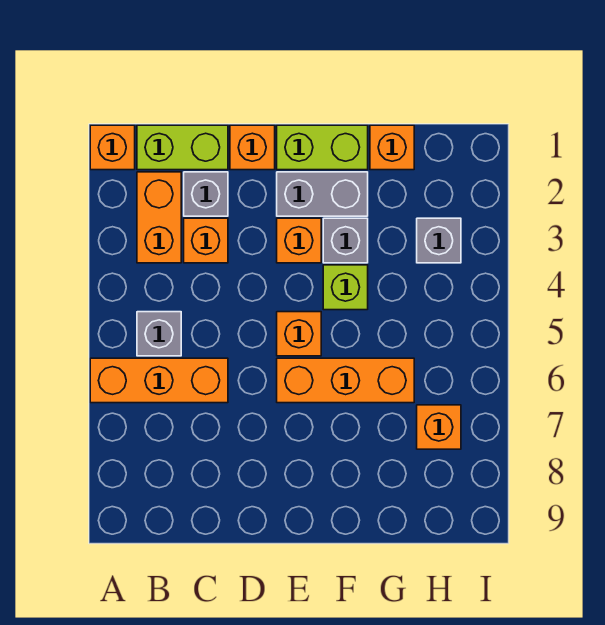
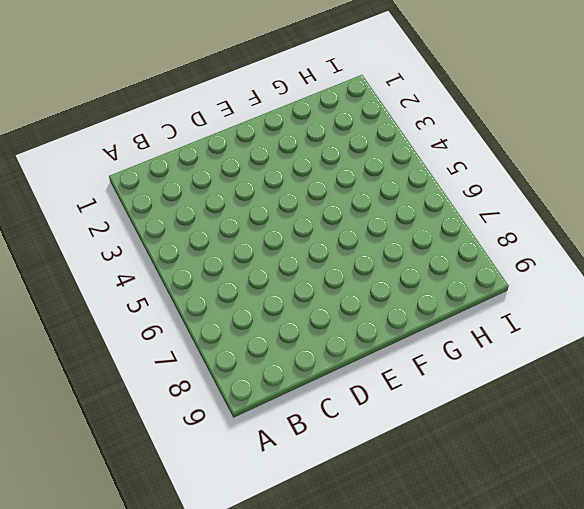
none -> orange brick A1 level 1
none -> orange brick A6:C6 level 1
none -> lime brick B1:C1 level 1

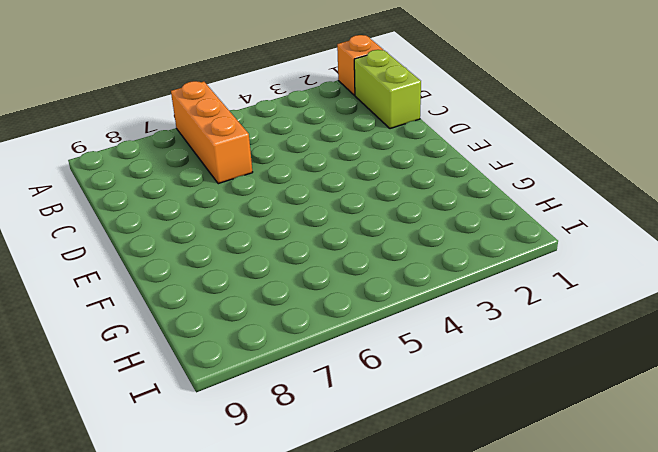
none -> orange brick B2:B3 level 1
none -> grey brick B5 level 1
none -> grey brick C2 level 1

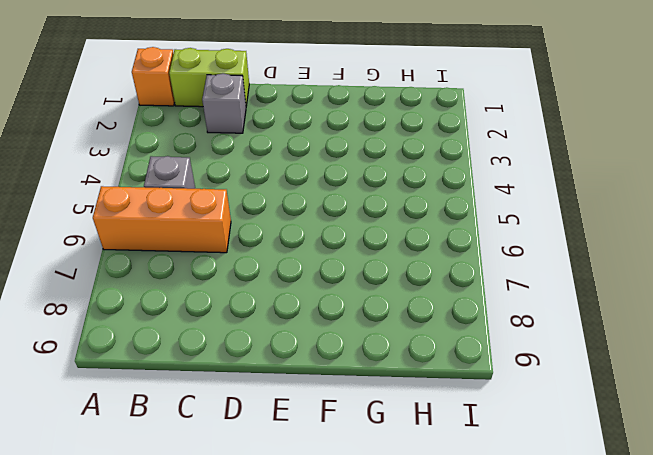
none -> orange brick B2:B3 level 1
none -> orange brick C3 level 1
none -> orange brick D1 level 1

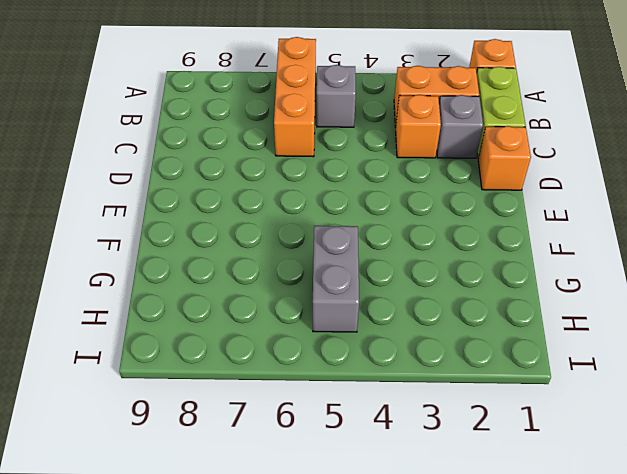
grey brick G5:H5 level 1 -> grey brick E2:F2 level 1
none -> lime brick E1:F1 level 1
none -> orange brick E3 level 1
none -> orange brick E5 level 1

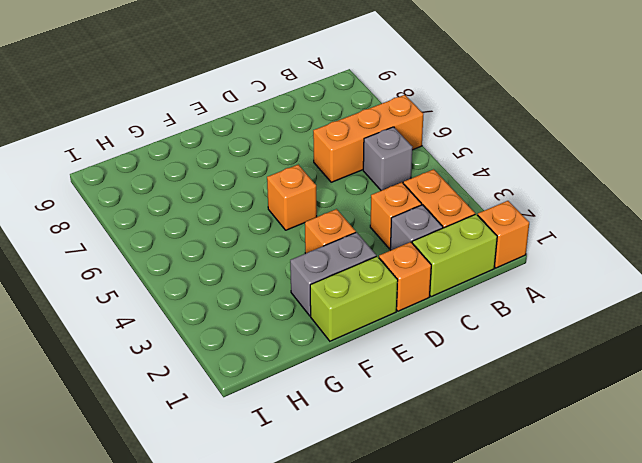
none -> orange brick E6:G6 level 1
none -> grey brick F3 level 1
none -> lime brick F4 level 1

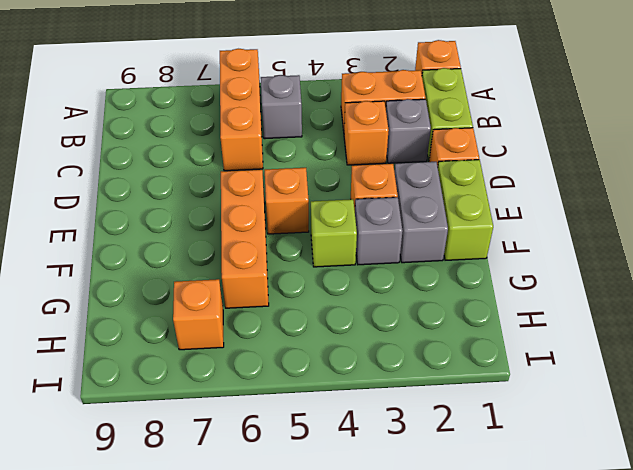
none -> orange brick G1 level 1
none -> grey brick H3 level 1

